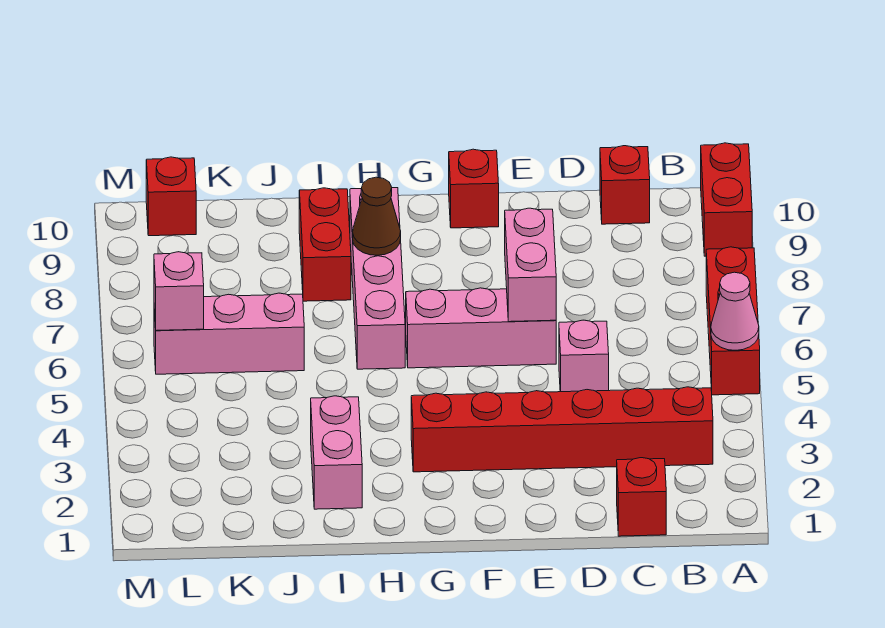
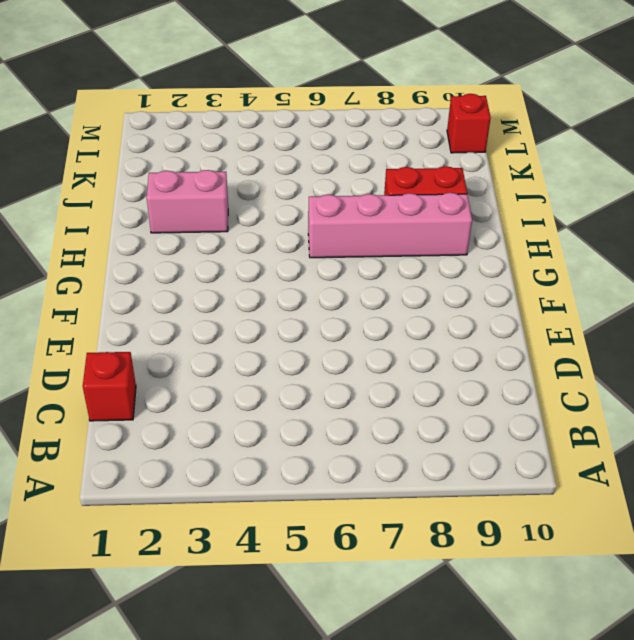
none -> red brick A5:A7 level 1
none -> red brick A9:A10 level 1
none -> red brick B3:G3 level 1

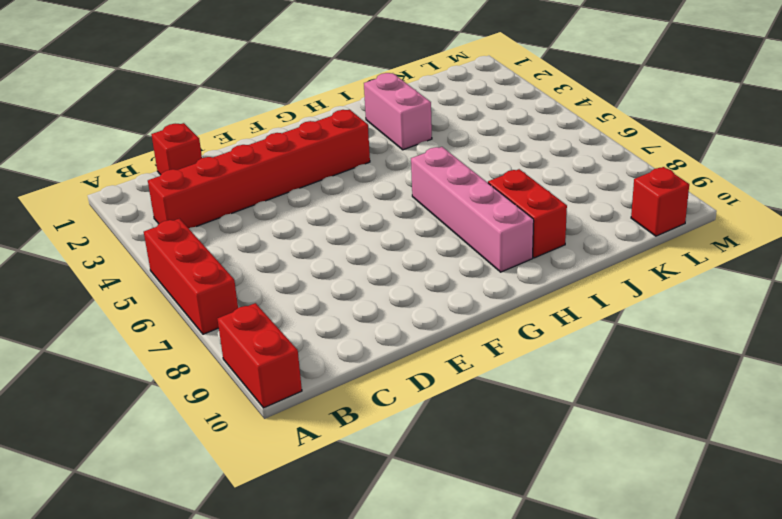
none -> red brick C10 level 1
none -> pink brick D5 level 1
none -> pink brick E6:G6 level 1

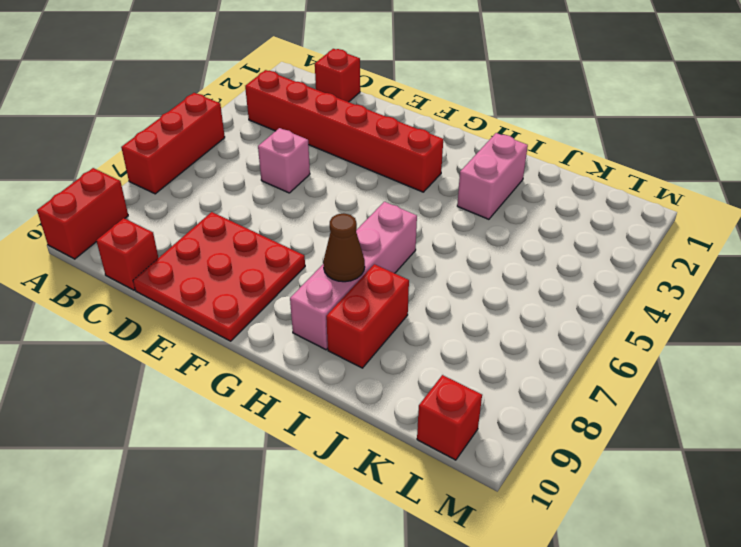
red plate D8:F10 level 1 -> red brick F10 level 1
none -> pink brick E6:G6 level 1
none -> pink brick J6:L6 level 1
none -> pink cone A5 level 2

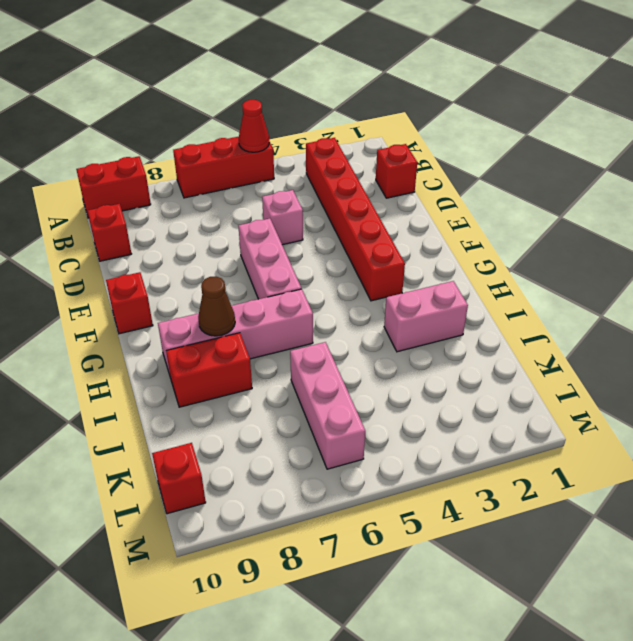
red cone A5 level 2 -> pink cone A5 level 2
none -> pink brick E6:E7 level 2
none -> pink brick L6 level 2

